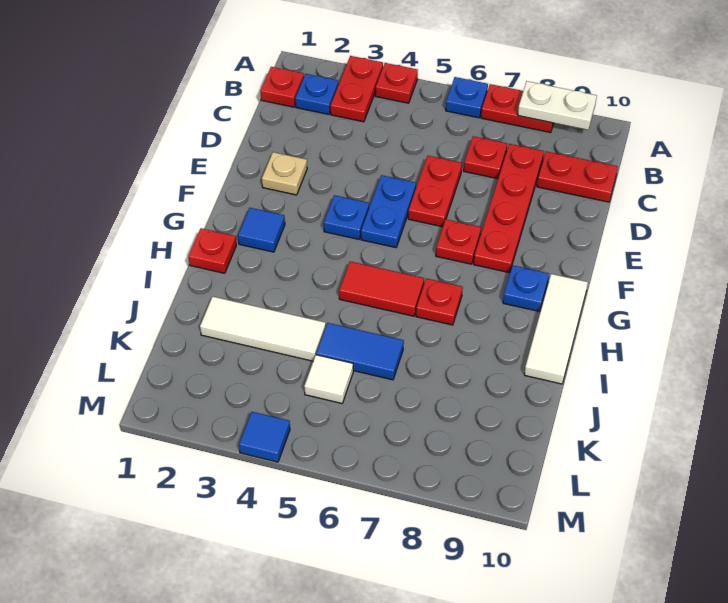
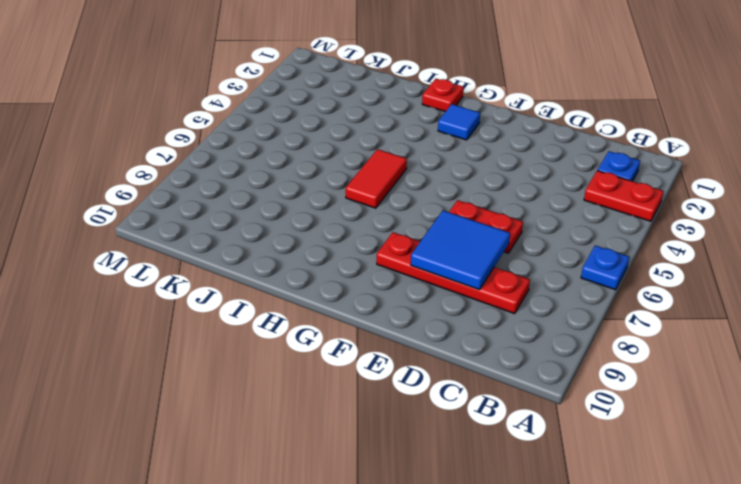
blue tile D7:E8 level 2 -> none
none -> red plate A4 level 1
none -> red plate A7:A8 level 1
none -> red plate B1 level 1

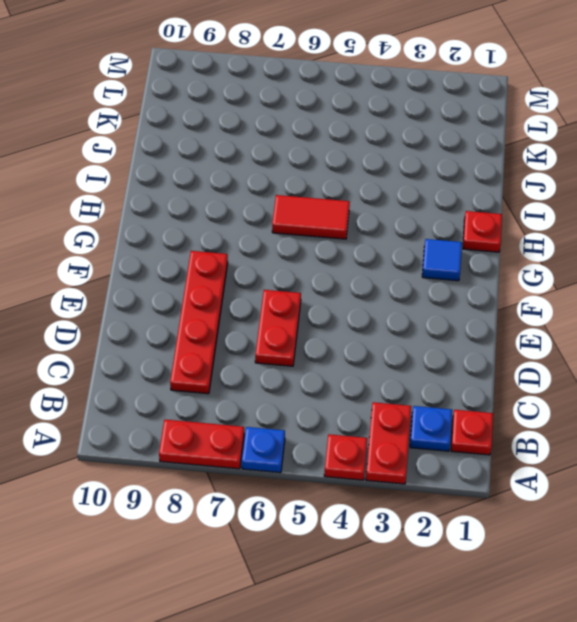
none -> red plate C7 level 1
none -> red plate C9:C10 level 1
none -> tan plate E2 level 1

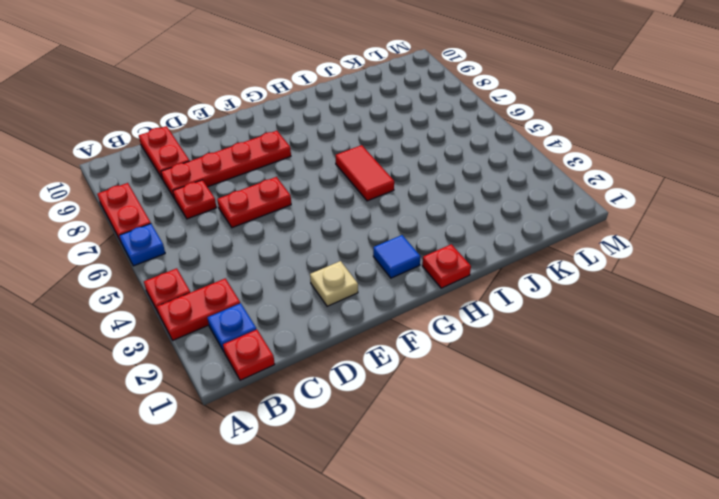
none -> blue plate E5:F5 level 1
none -> blue plate F4 level 1
none -> red plate F7 level 1

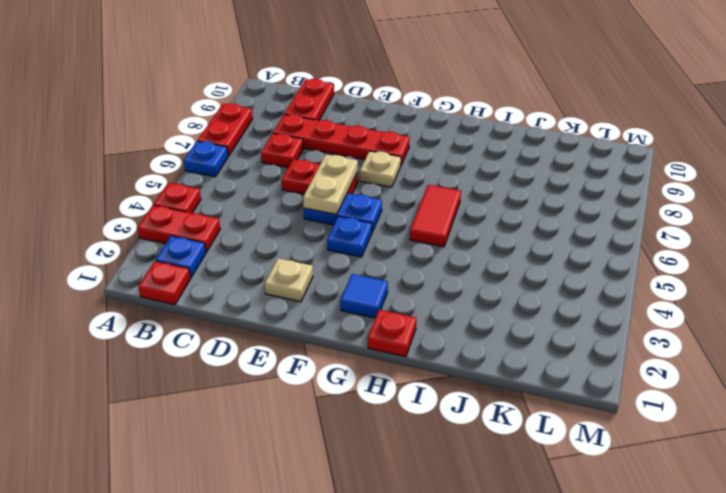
tan plate E5:E6 level 2 -> none
tan plate F7 level 1 -> red plate F7 level 1
none -> blue plate G9 level 1
none -> white tile G10:I10 level 1
none -> red plate H7 level 1

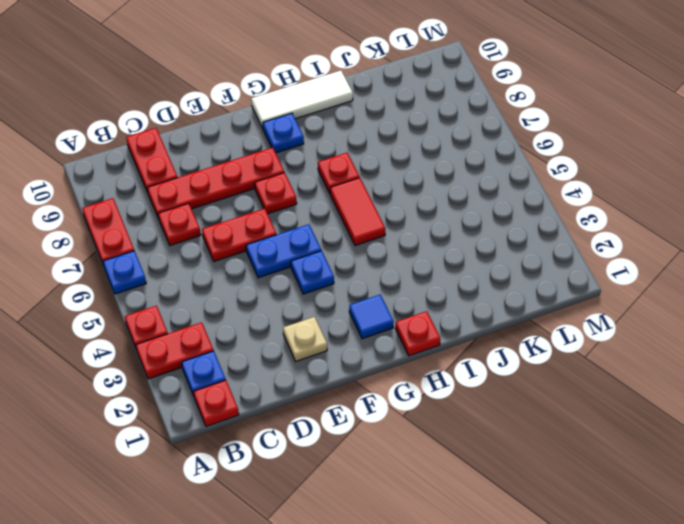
none -> white tile J2:J4 level 1
none -> blue tile J5:J6 level 1
none -> white tile K5 level 1

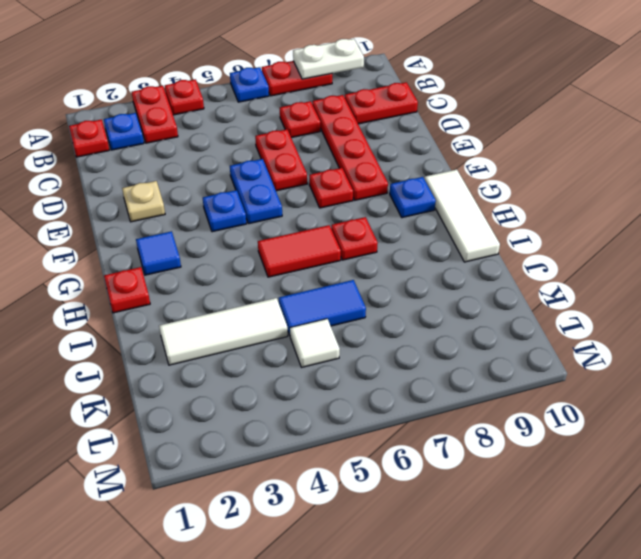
none -> blue tile M4 level 1

